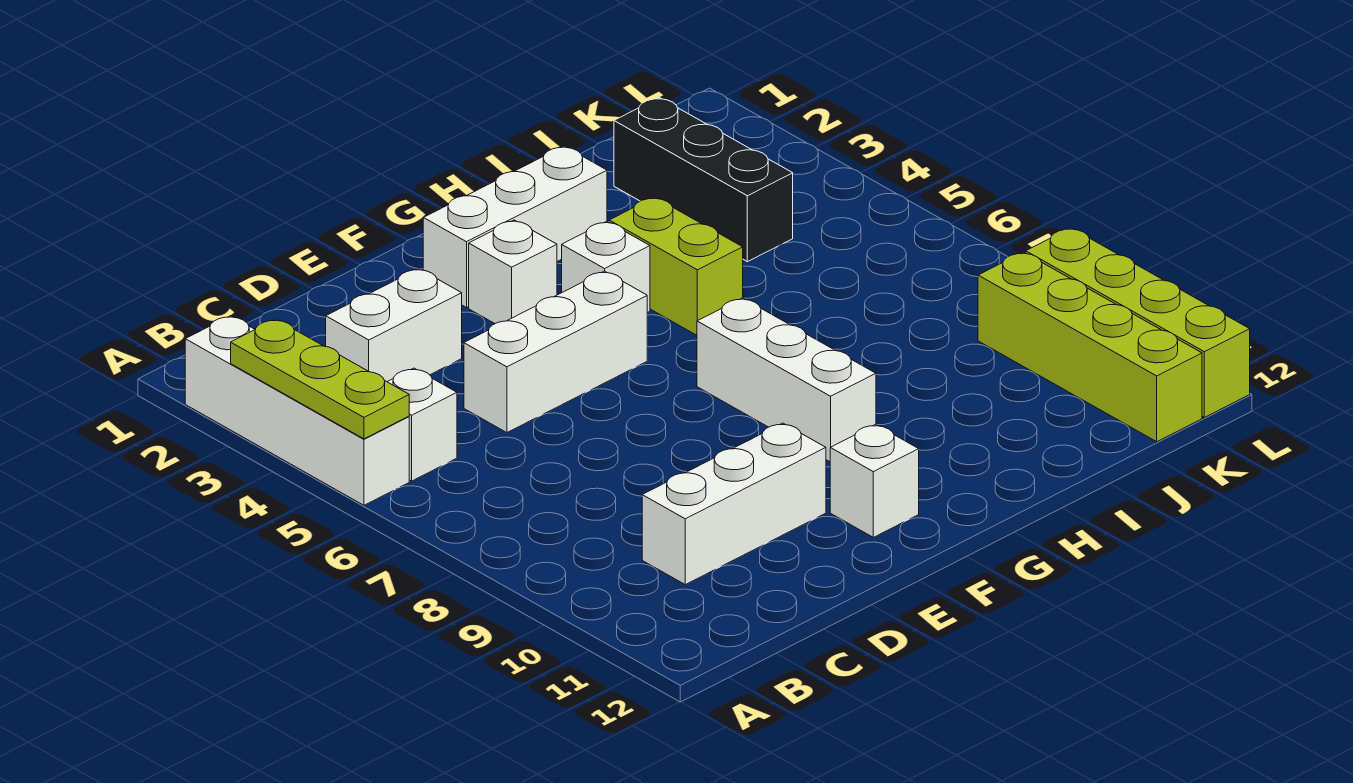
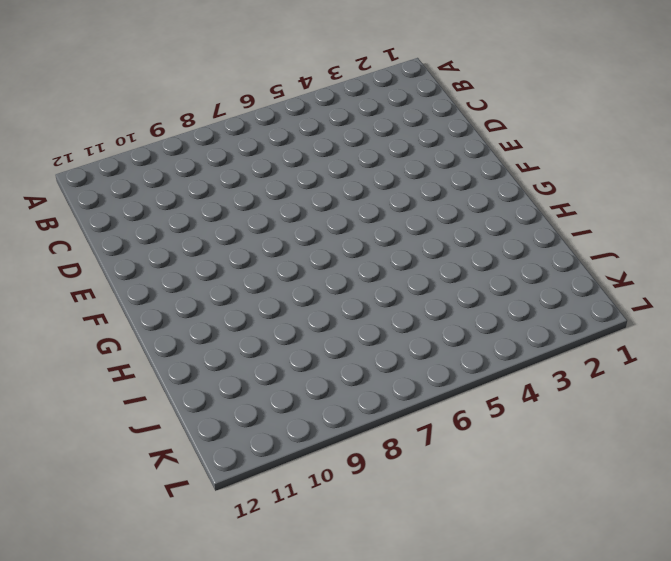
none -> white brick A2:A5 level 1
none -> white brick B5 level 1
none -> white brick C3:D3 level 1

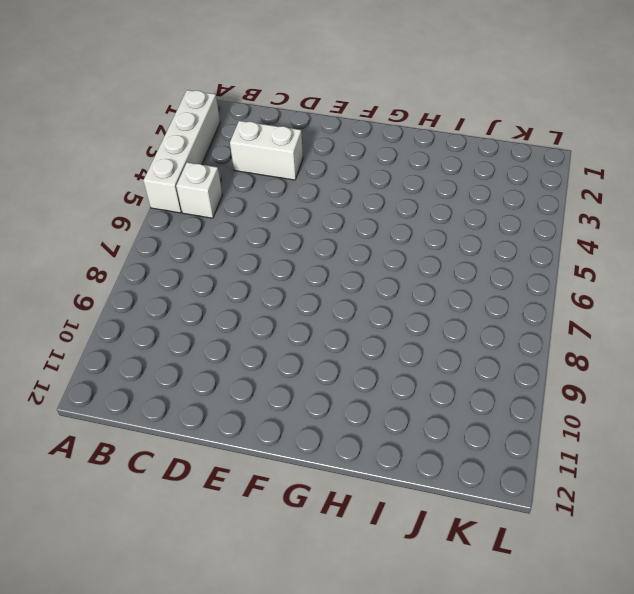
none -> white brick C10:E10 level 1
none -> white brick D5:F5 level 1
none -> white brick F2:H2 level 1

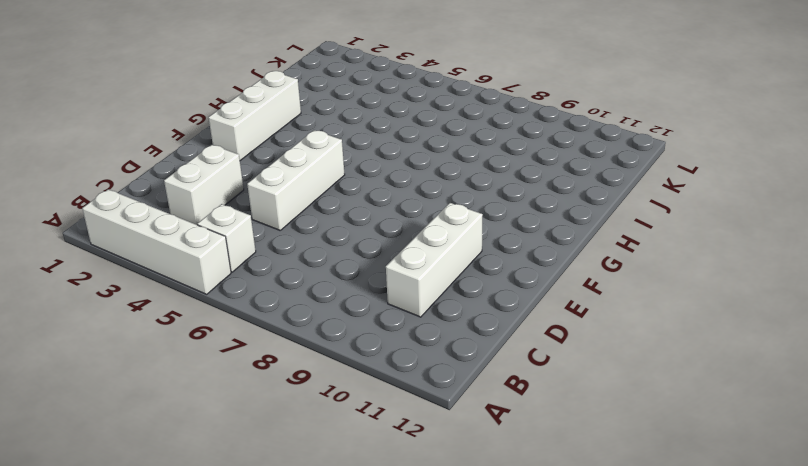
none -> white brick F3 level 1
none -> white brick F11 level 1
none -> white brick G4 level 1

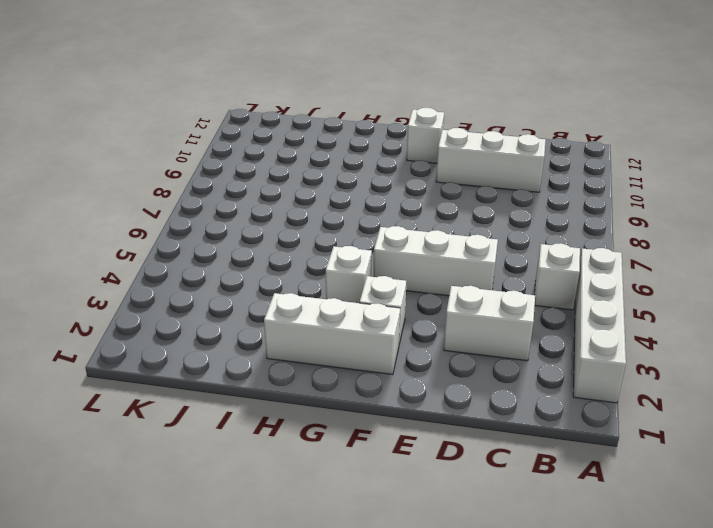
none -> white brick G7:G9 level 1
none -> lime brick H4:H5 level 1
none -> black brick J2:J4 level 1

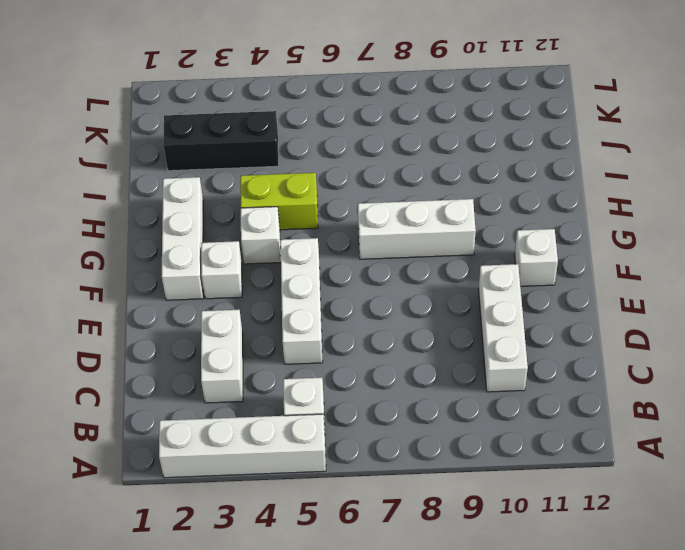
none -> lime brick K9:K12 level 1
none -> lime brick L9:L12 level 1
none -> lime plate A3:A5 level 2

